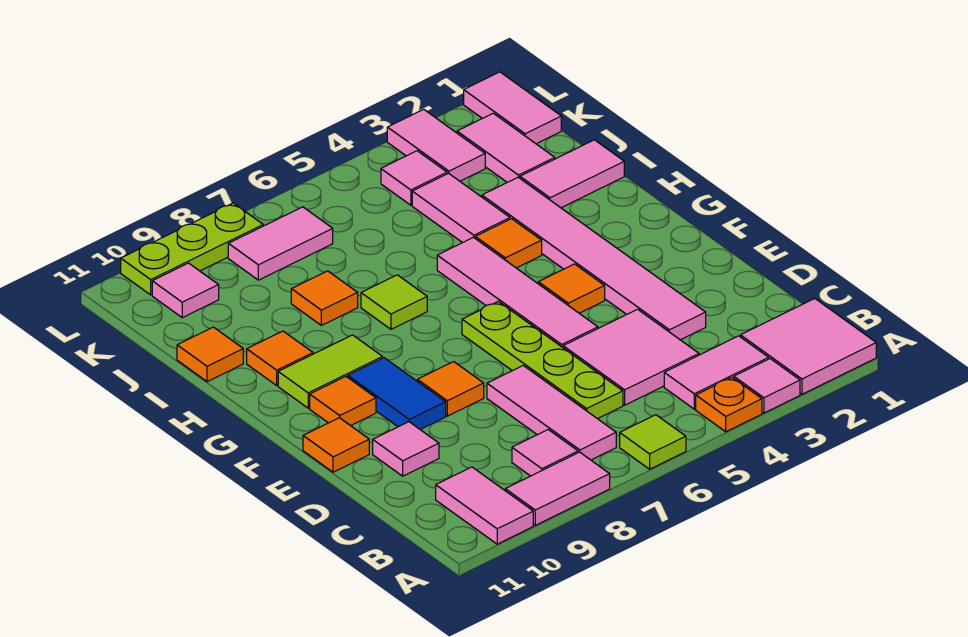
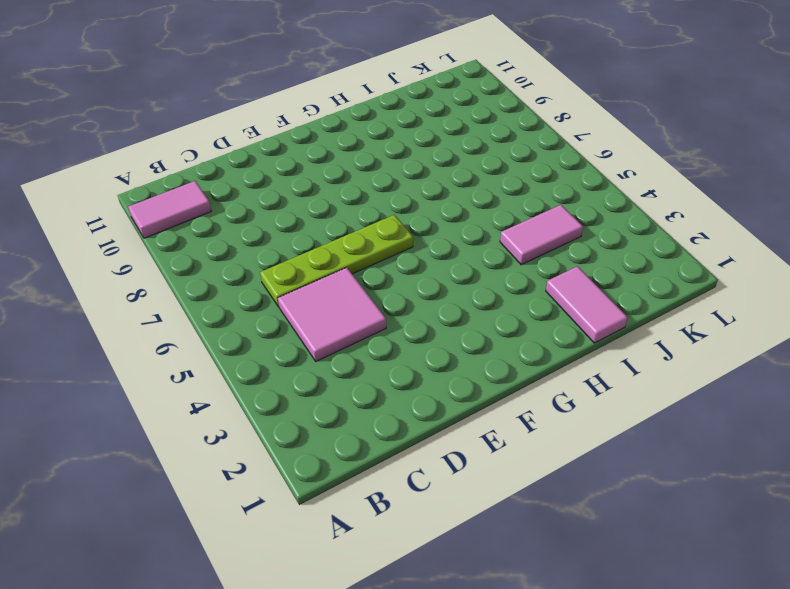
none -> pink tile A1:B2 level 1
none -> pink tile A3 level 1
none -> orange plate A4 level 1
none -> lime tile A6 level 1

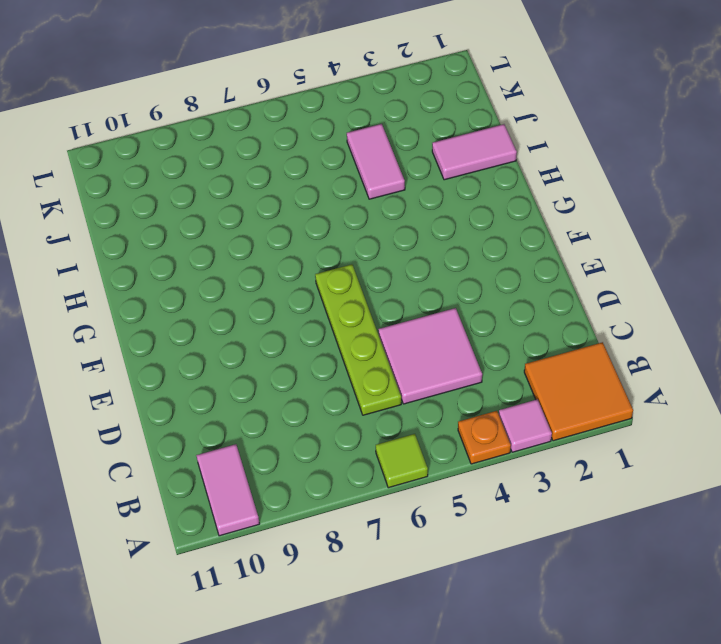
orange tile A1:B2 level 1 -> pink tile A1:B2 level 1
none -> pink tile A8:A9 level 1
none -> pink tile B3:B4 level 1
none -> pink tile B7:D7 level 1
none -> pink tile B8 level 1

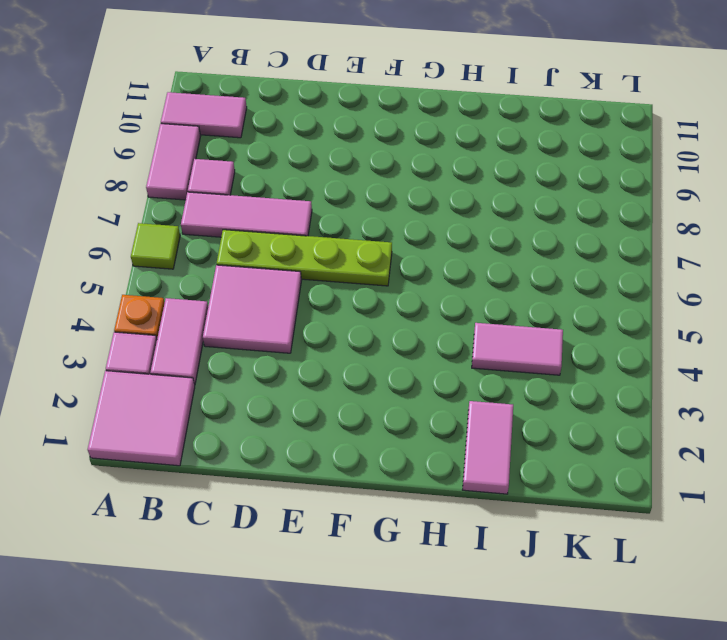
none -> pink tile D3:I3 level 1
none -> pink tile D10 level 1
none -> pink tile E5:H5 level 1
none -> orange tile E8 level 1

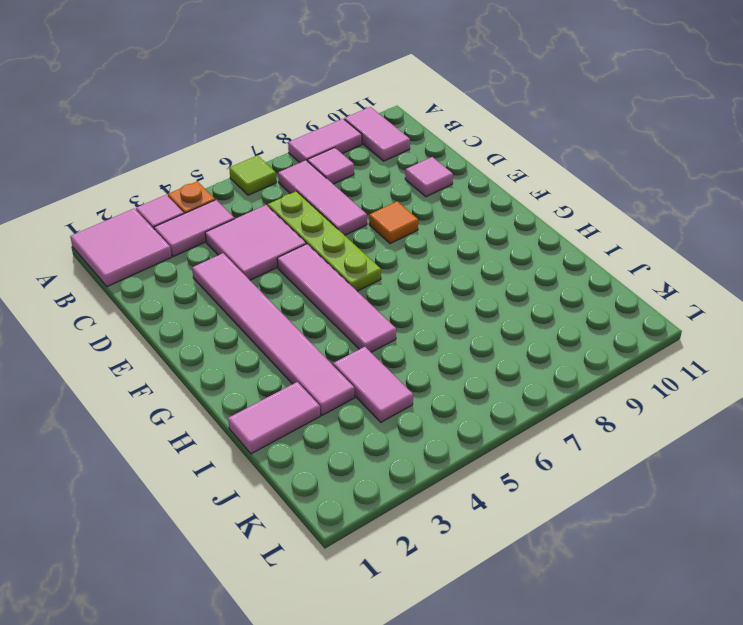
none -> blue tile E9:F9 level 1
none -> orange tile E11 level 1
none -> orange tile F4 level 1
none -> orange tile F10 level 1

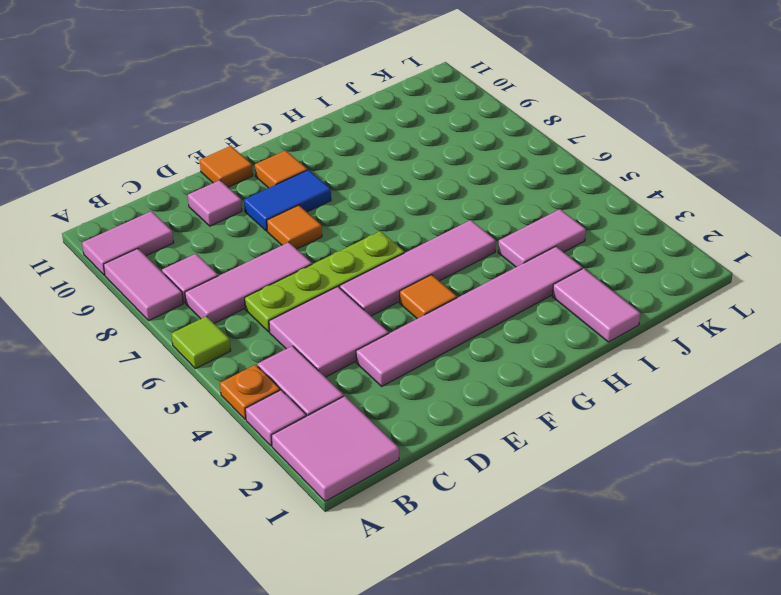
none -> lime tile G9:G10 level 1
none -> orange tile H4 level 1
none -> lime tile H7 level 1
none -> orange tile H10 level 1

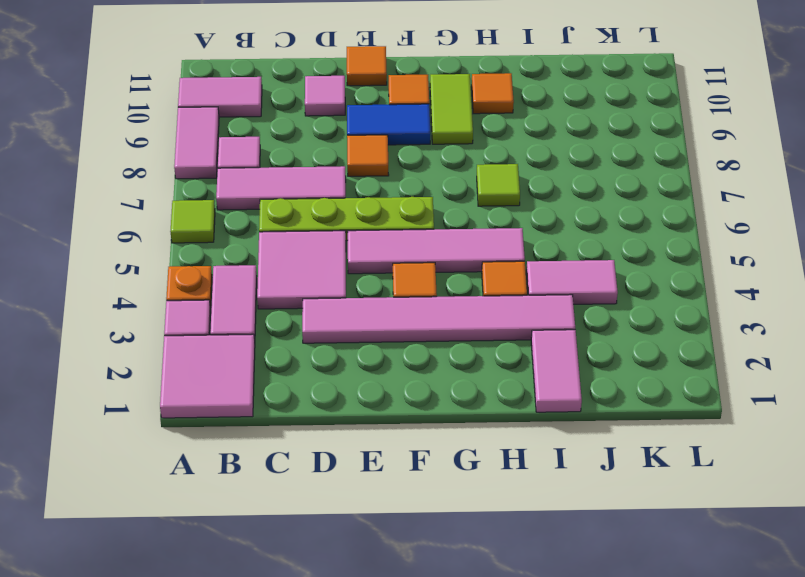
none -> orange tile I8 level 1
none -> orange tile I11 level 1
none -> pink tile J2:K2 level 1
none -> pink tile K1:L1 level 1

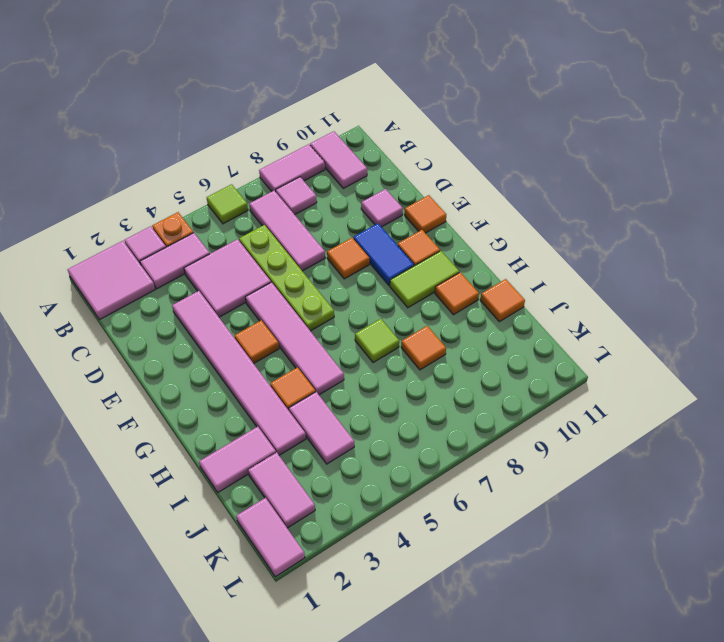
none -> pink tile K3:L3 level 1
none -> pink tile K4 level 1
none -> pink tile K7:K8 level 1
none -> pink tile K10 level 1

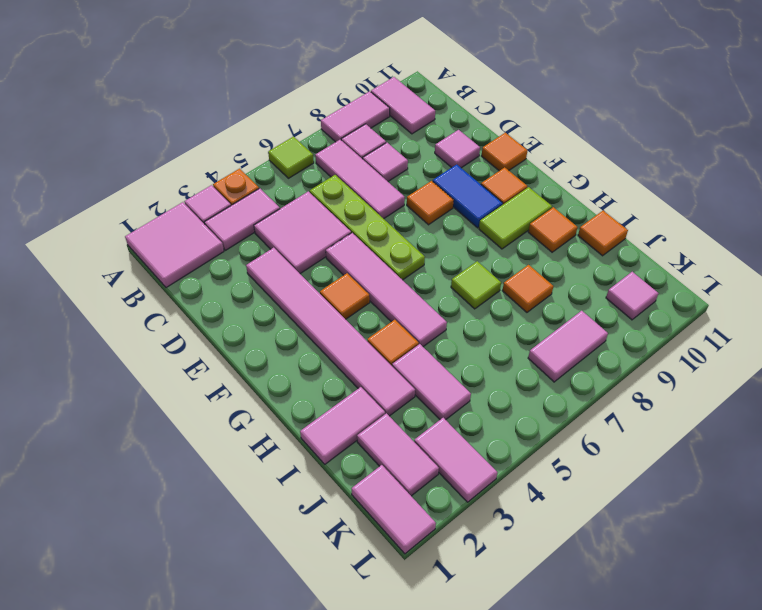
pink tile C8 level 1 -> pink tile K4 level 1
none -> lime plate L8:L10 level 1

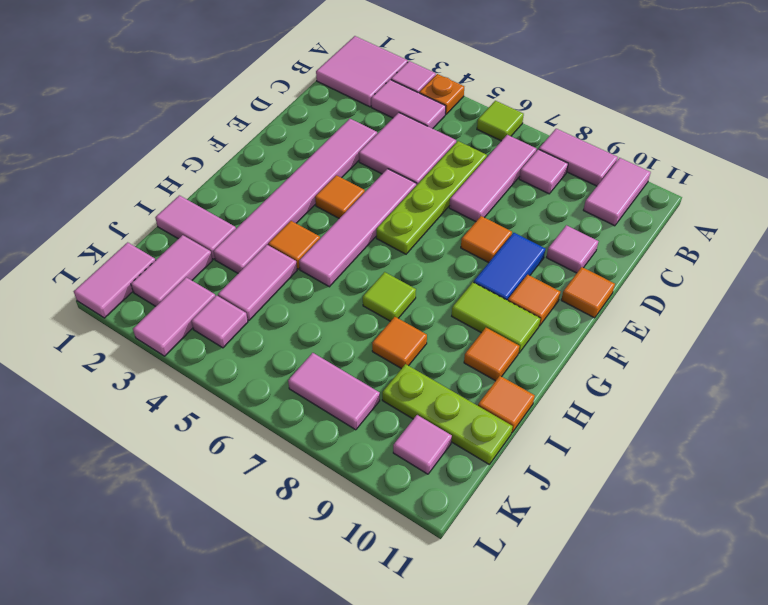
lime plate J9:J11 level 1 -> lime plate L8:L10 level 1

